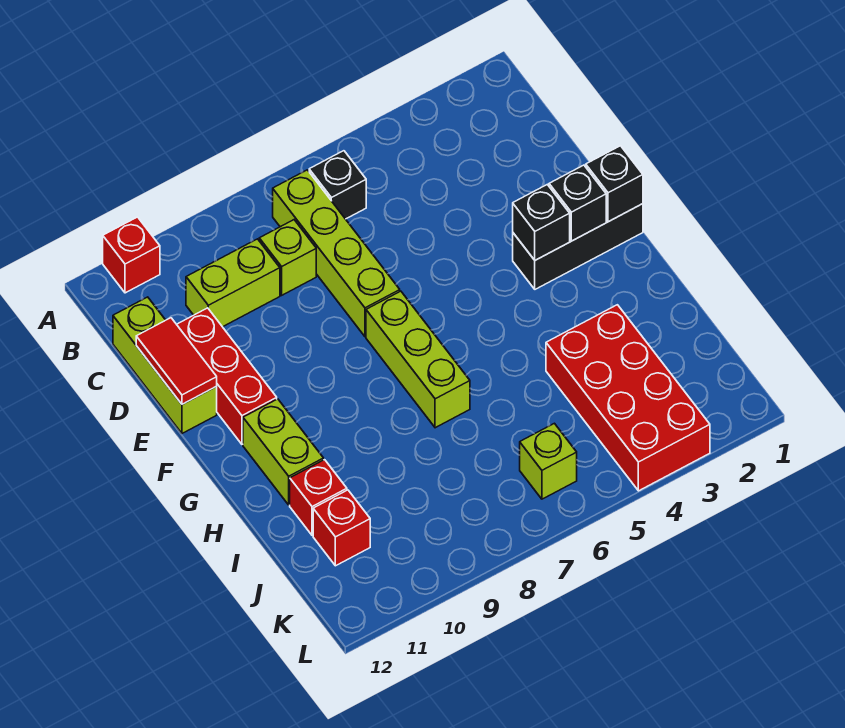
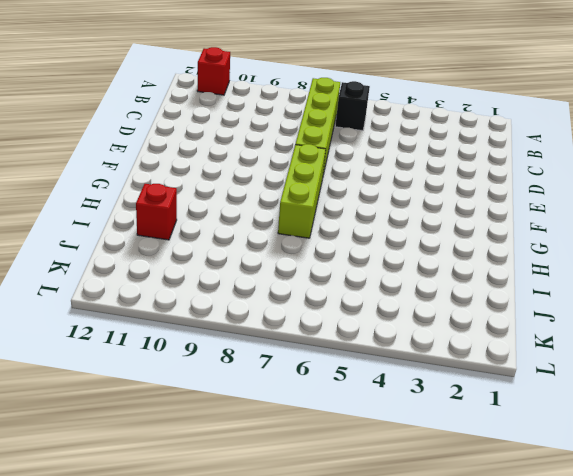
none -> lime brick C8 level 1
none -> lime brick C9:C10 level 1
none -> lime brick C12:E12 level 1

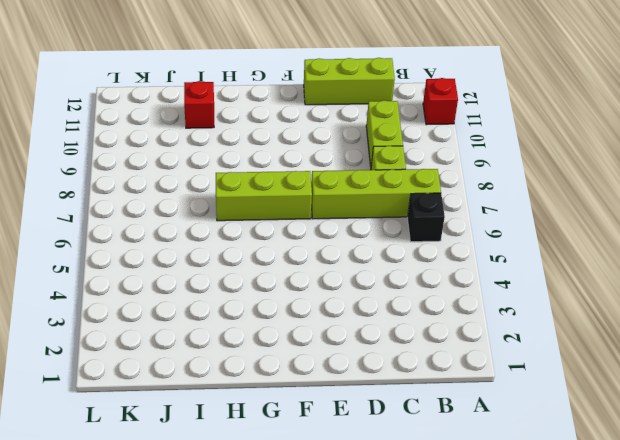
none -> red brick D11:F11 level 1
none -> black brick F1:F3 level 1
none -> lime brick G11:H11 level 1

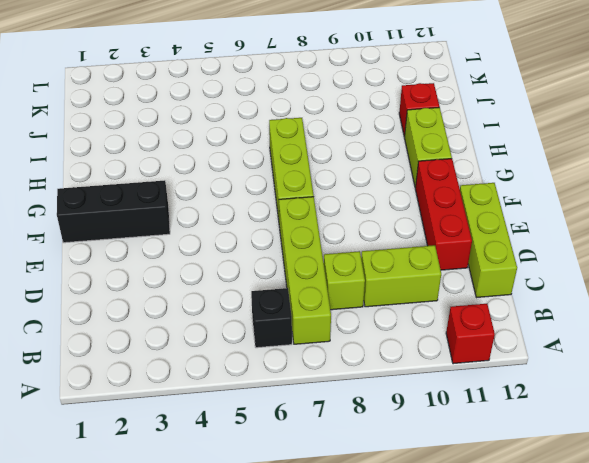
none -> red brick I3:L4 level 1
none -> red brick J11 level 1
none -> lime brick K6 level 1

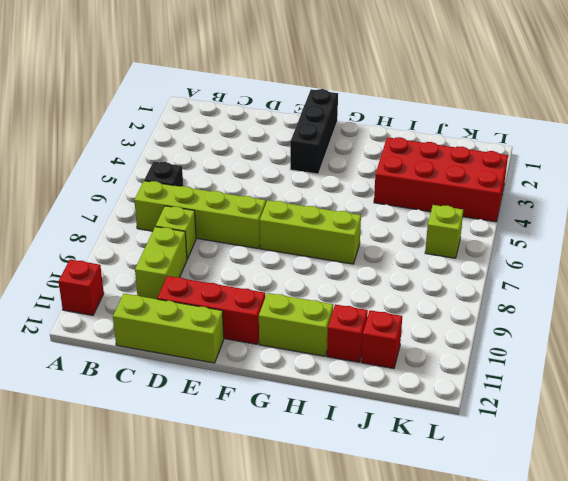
none -> red tile D12:E12 level 2
none -> black brick F1 level 2
none -> black brick F2 level 2

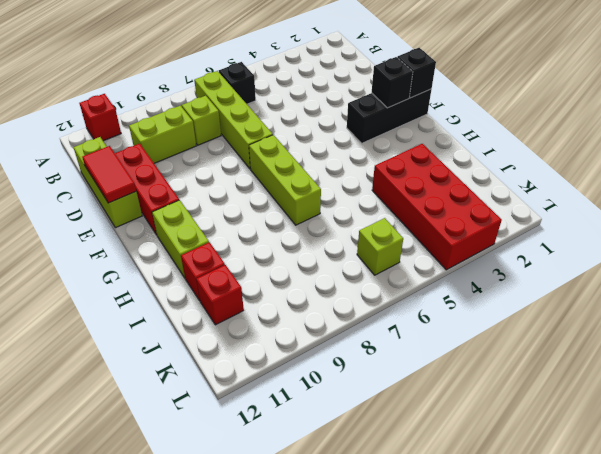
none -> black brick F3 level 2

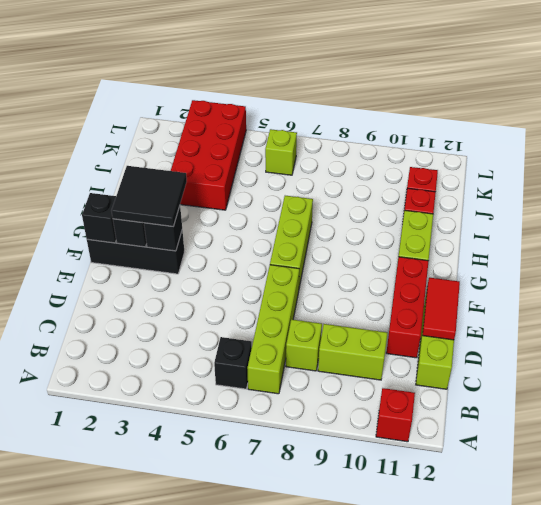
black tile F2:G3 level 3 -> none

